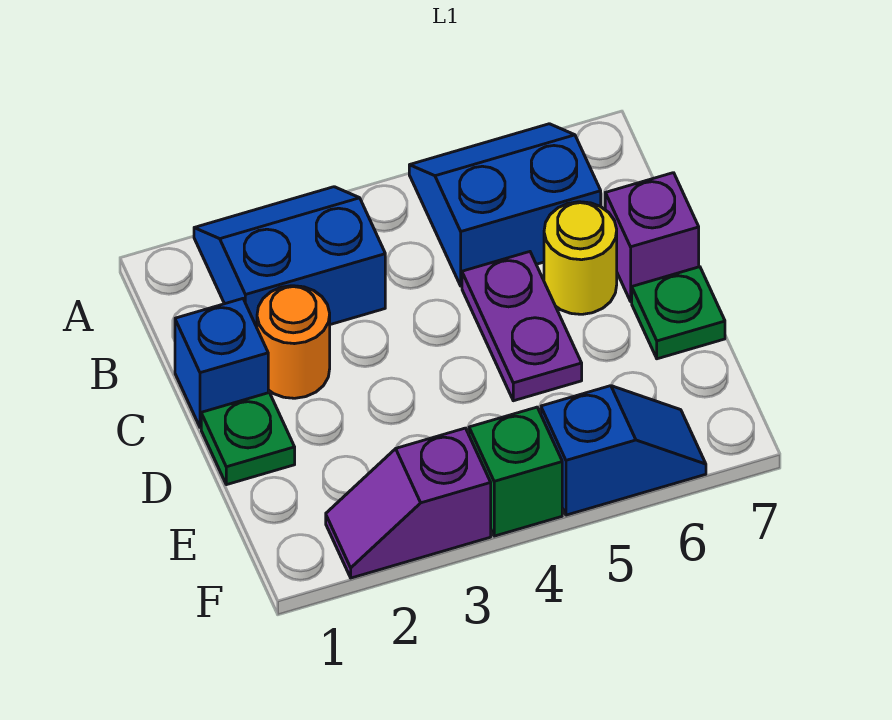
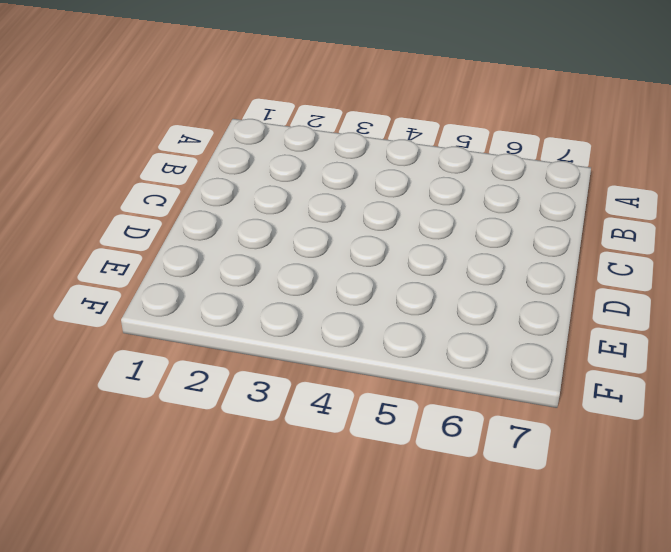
none -> blue slope A2:B3 level 1 top B
none -> blue slope A5:B6 level 1 top B
none -> blue brick C1 level 1

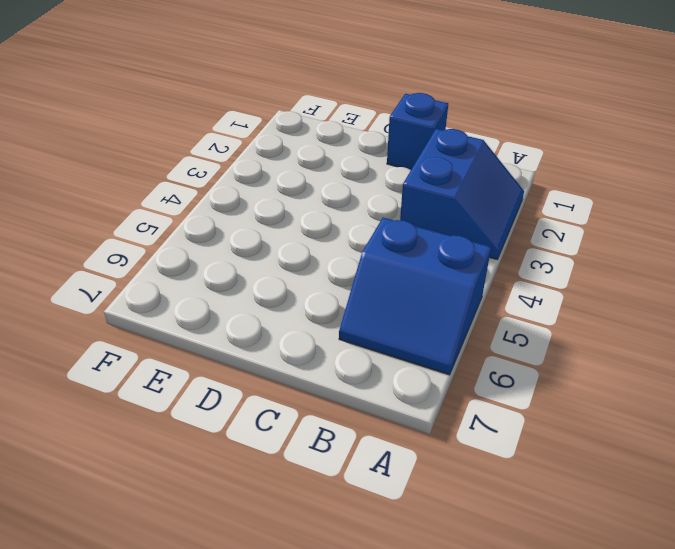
blue slope A5:B6 level 1 top 5 -> blue slope A5:B6 level 1 top B
none -> orange round brick C2 level 1
none -> purple plate C5:D5 level 1
none -> yellow round brick C6 level 1

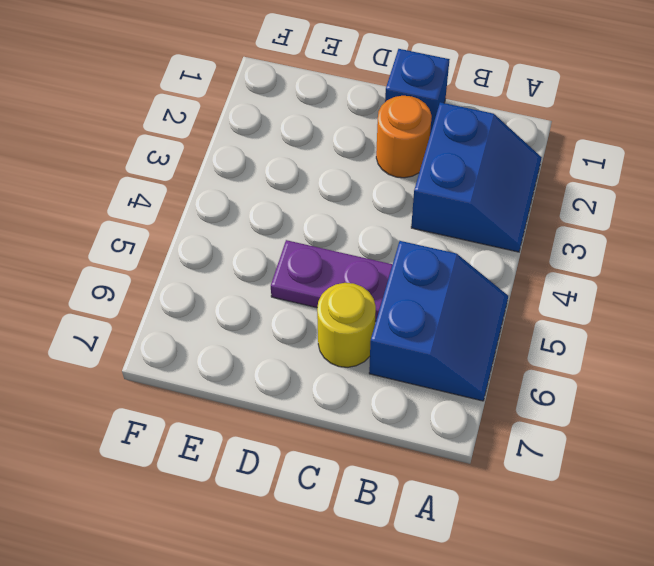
none -> purple brick C7 level 1
none -> green plate D1 level 1
none -> green plate D7 level 1

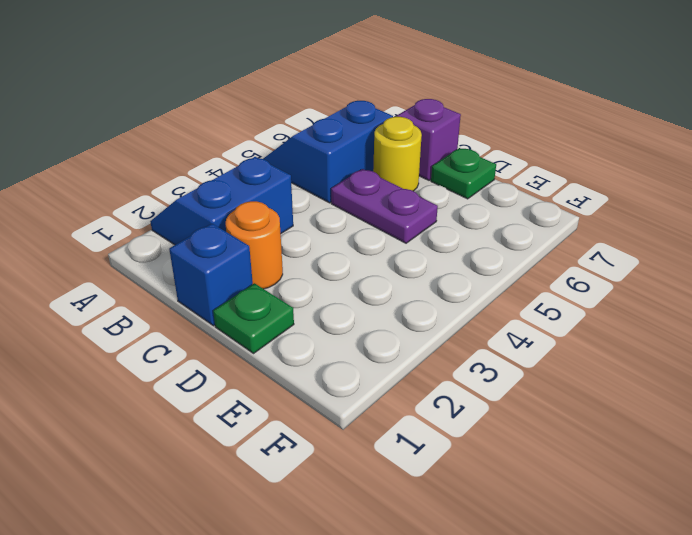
none -> purple slope F2:F3 level 1 top 3
none -> green brick F4 level 1
none -> blue slope F5:F6 level 1 top 5

